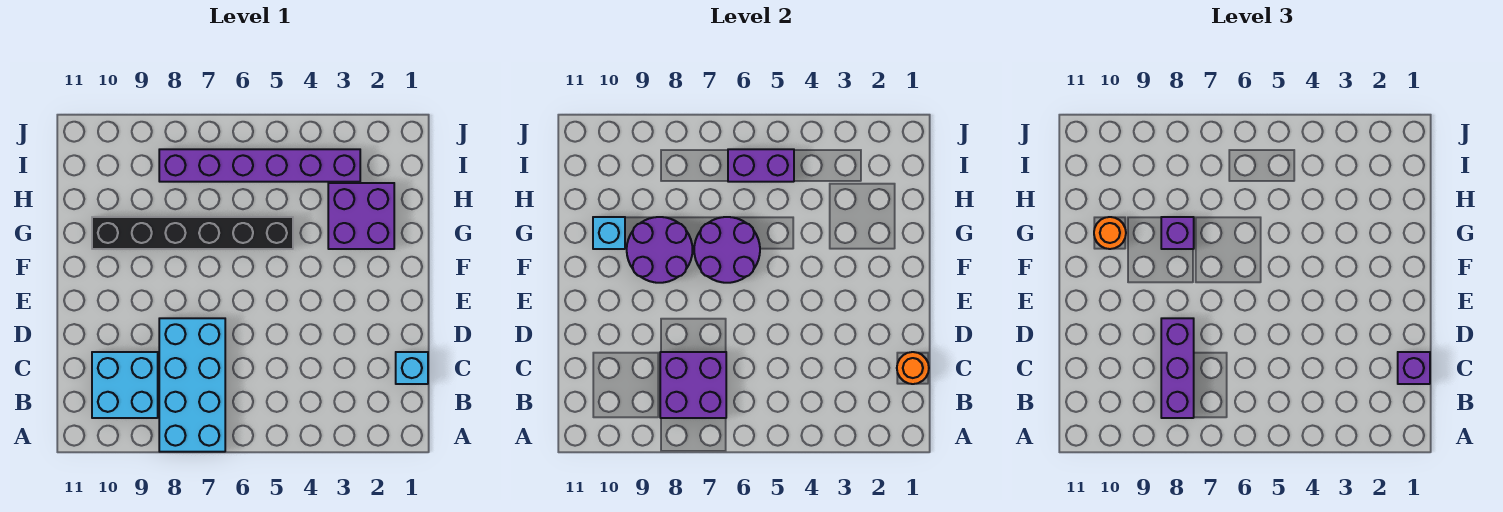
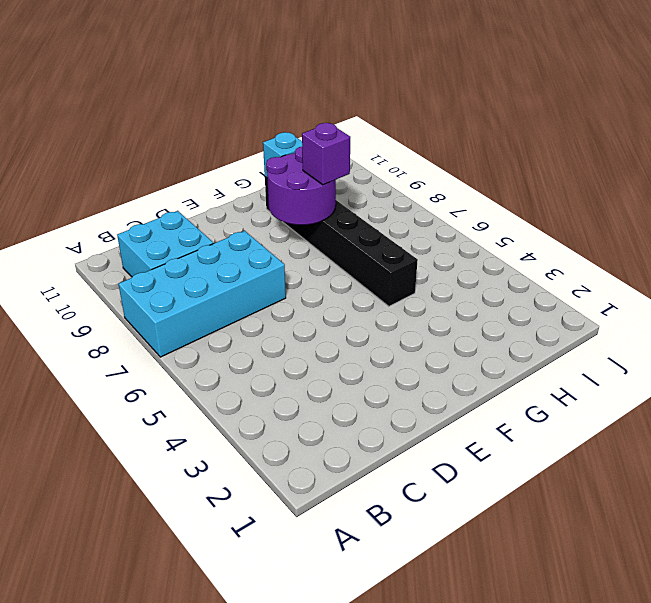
none -> cyan brick C1 level 1
none -> purple brick G2:H3 level 1
none -> purple brick I3:I8 level 1

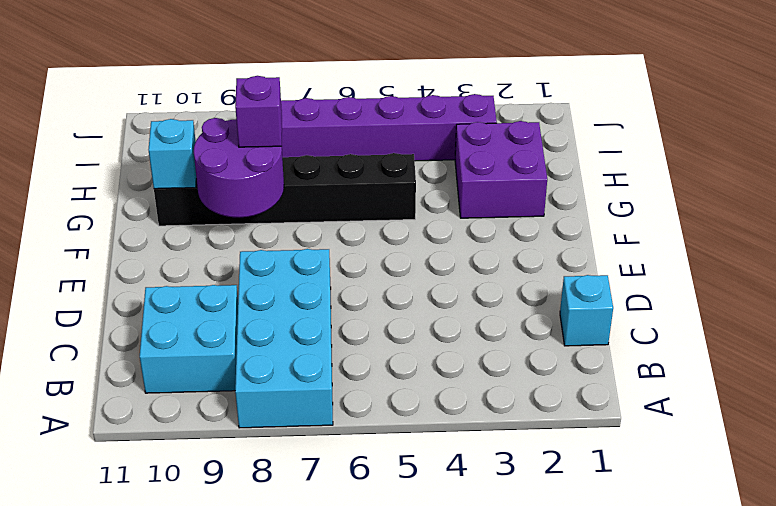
none -> purple brick B7:C8 level 2
none -> orange round brick C1 level 2
none -> purple round brick F6:G7 level 2

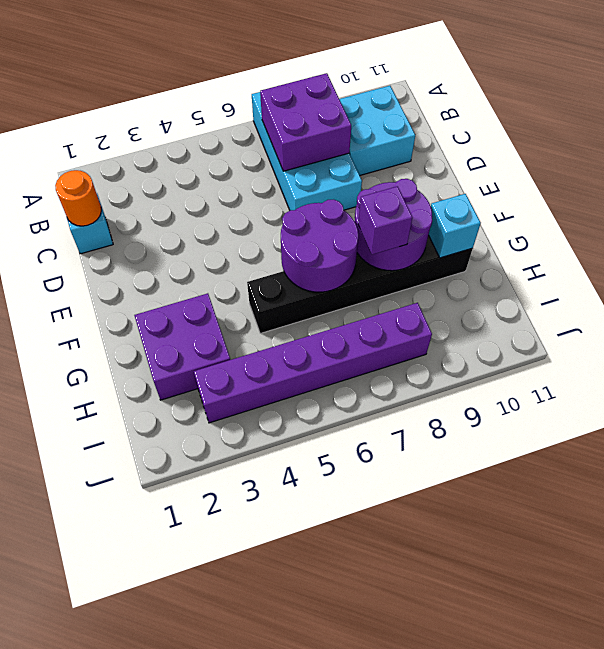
none -> purple brick I5:I6 level 2
none -> purple brick B8:D8 level 3
none -> purple brick C1 level 3

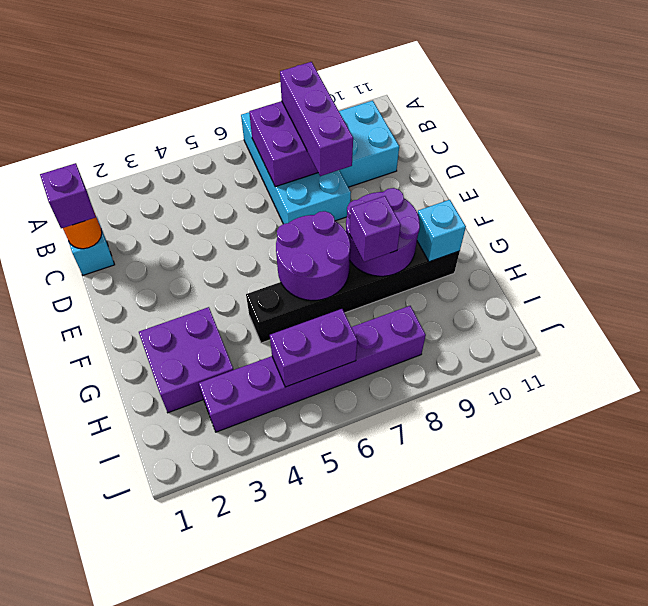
none -> orange round brick G10 level 3

